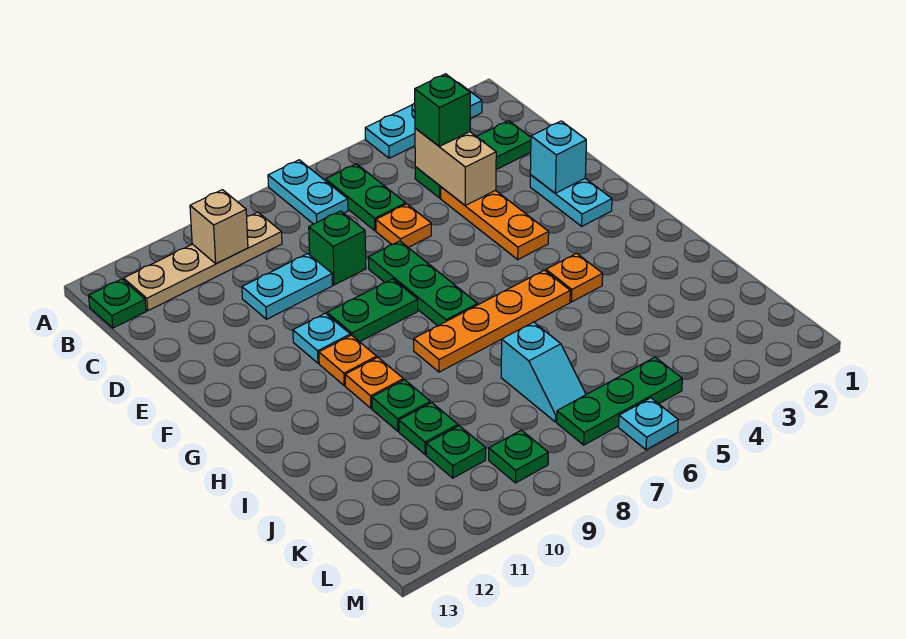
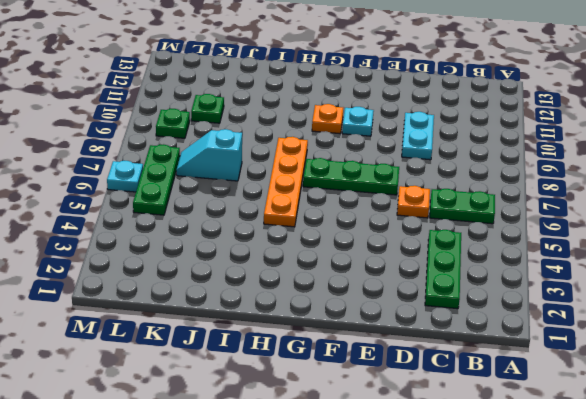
none -> cyan plate A2:A4 level 1
none -> cyan plate A7:B7 level 1
none -> tan plate B9:B12 level 1

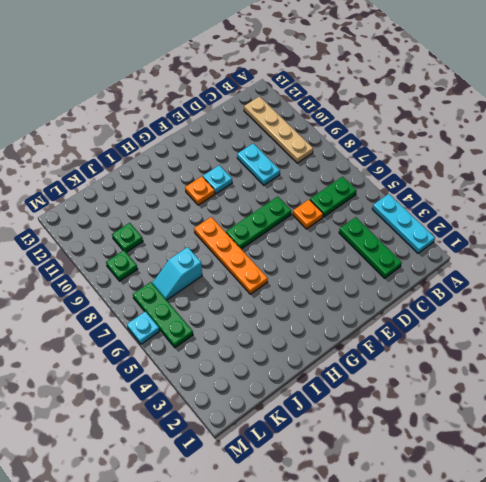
none -> cyan plate A7:B7 level 1
none -> green plate B13 level 1
none -> orange plate D4:F4 level 1

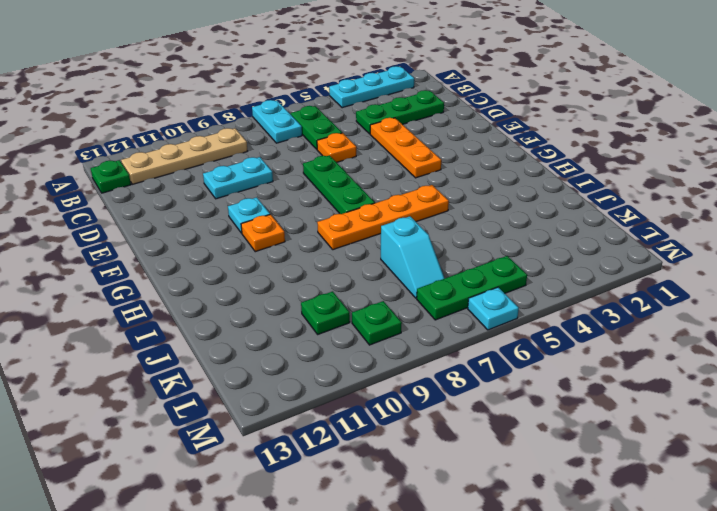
none -> green brick D8 level 1
none -> cyan plate E2:F2 level 1
none -> green plate F8:F9 level 1

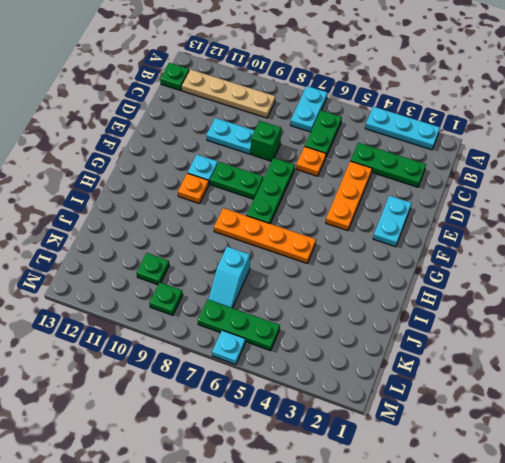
none -> orange plate H4 level 1
none -> orange plate H10 level 1
none -> green plate I10 level 1

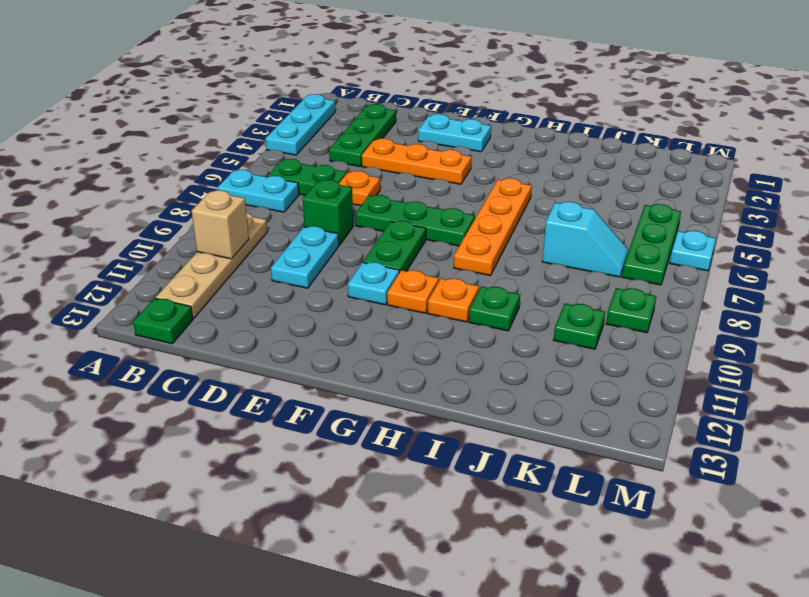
none -> orange plate H4 level 1
none -> green plate J10 level 1
none -> tan brick C4:D4 level 2

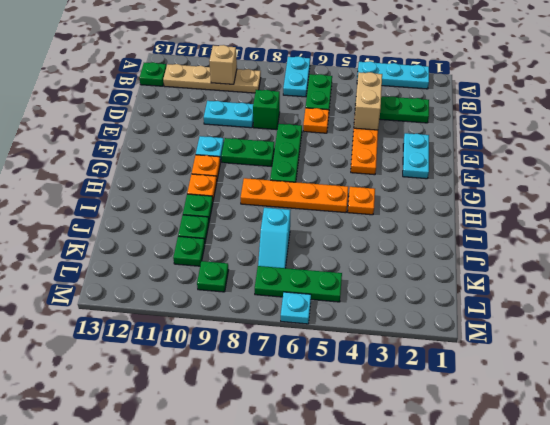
none -> cyan brick E2 level 2
none -> green brick C4 level 3

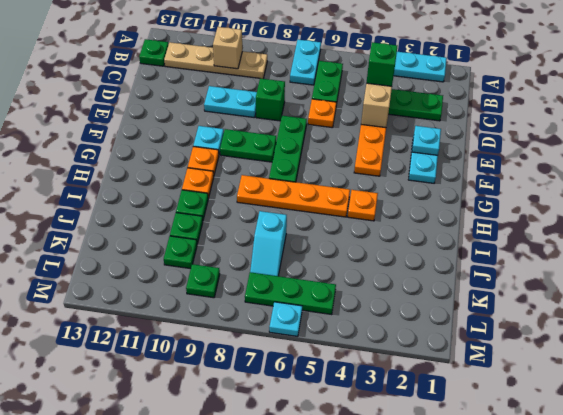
cyan plate E2 level 2 -> cyan brick E2 level 2

